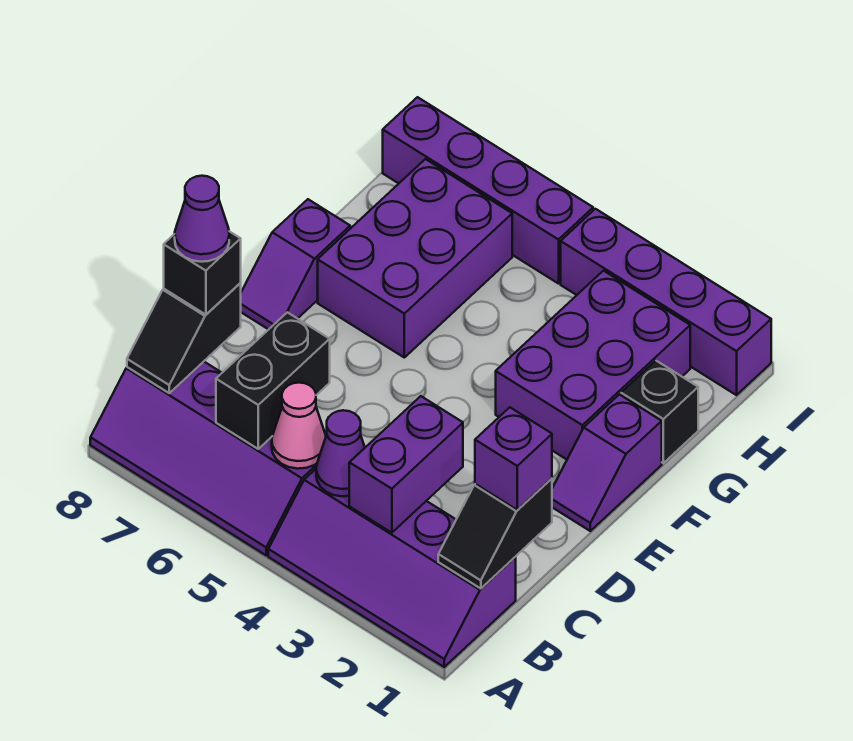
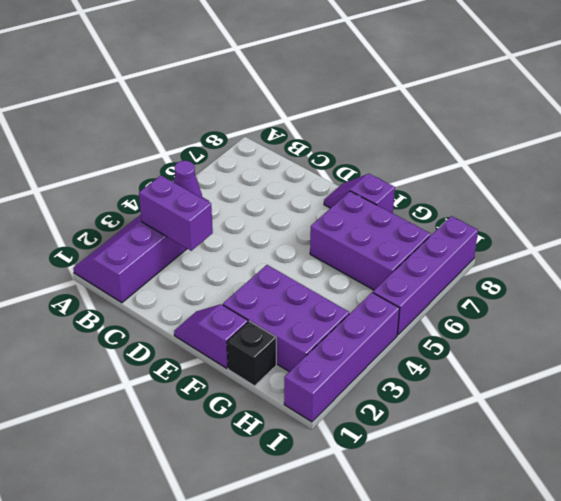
none -> purple slope A5:B8 level 1 top B
none -> black slope B1:C1 level 2 top C
none -> pink cone B5 level 2

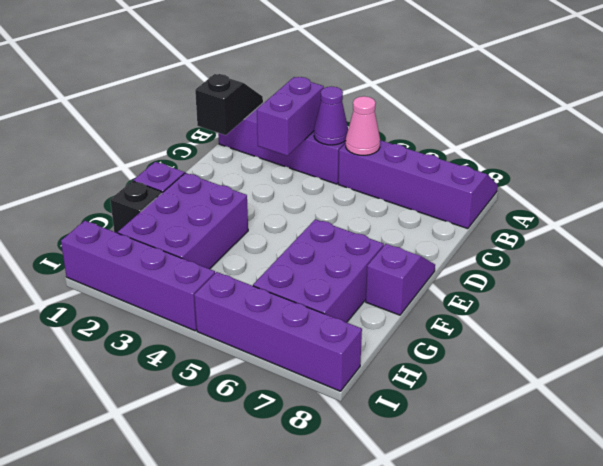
none -> black brick B6:C6 level 2
none -> black slope B8:C8 level 2 top C
none -> purple brick C1 level 3

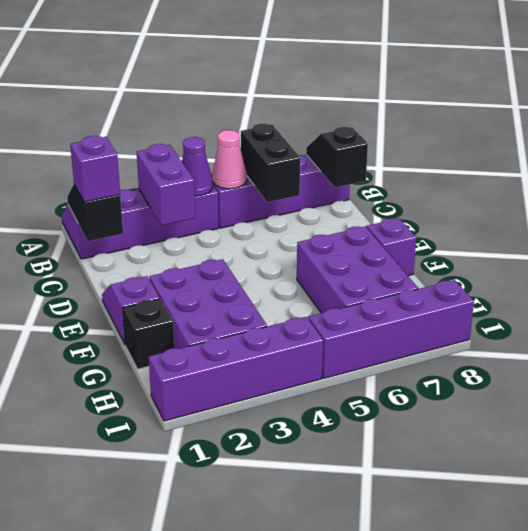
none -> black brick C8 level 3
none -> purple cone C8 level 4

